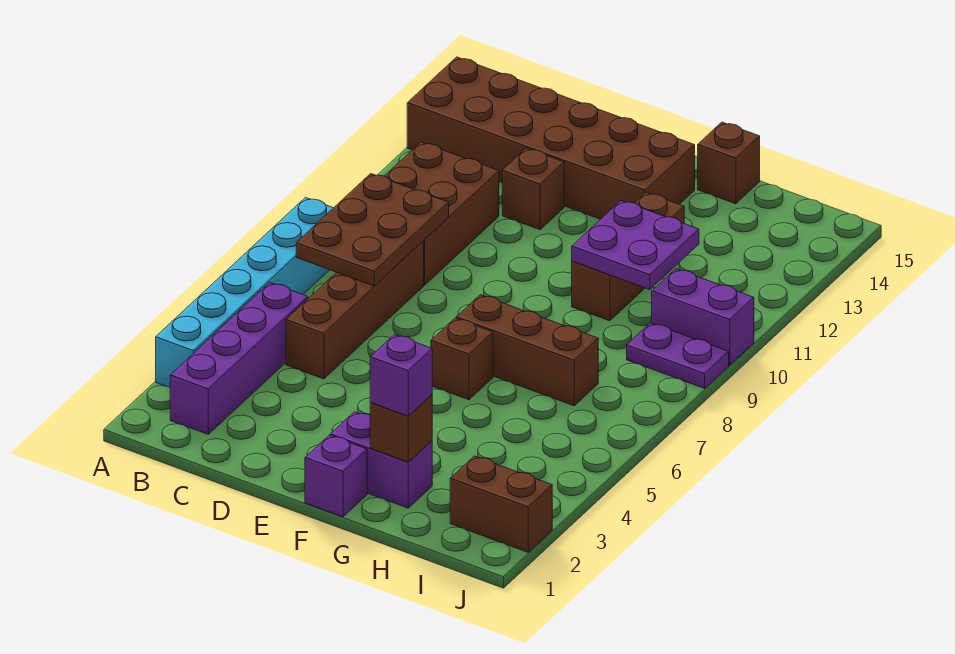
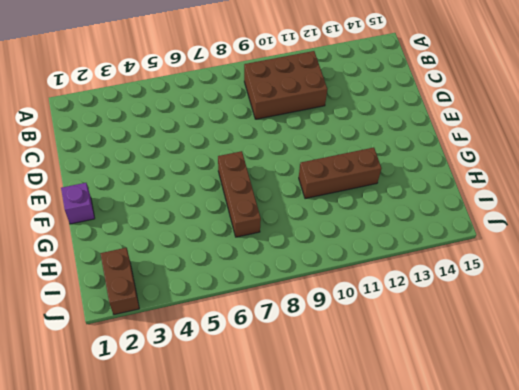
none -> cyan brick A3:A8 level 1
none -> brown brick A13:F14 level 1
none -> purple brick B2:B5 level 1

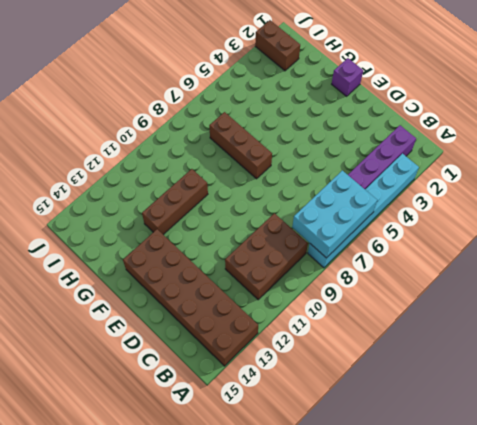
cyan brick A6:B8 level 2 -> brown plate B7:C9 level 2
none -> brown brick C5:C8 level 1
none -> brown brick D12 level 1
none -> purple brick F2:G2 level 1

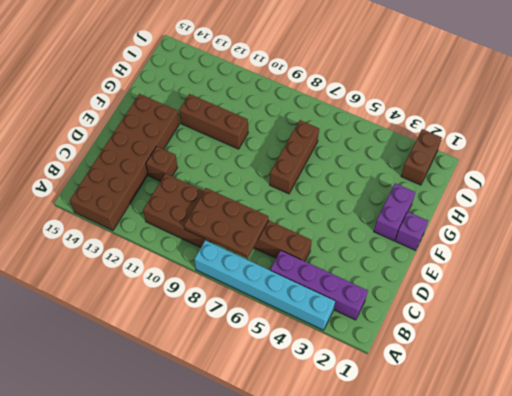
none -> brown brick F6 level 1
none -> brown brick G15 level 1
none -> purple plate I9:J9 level 1

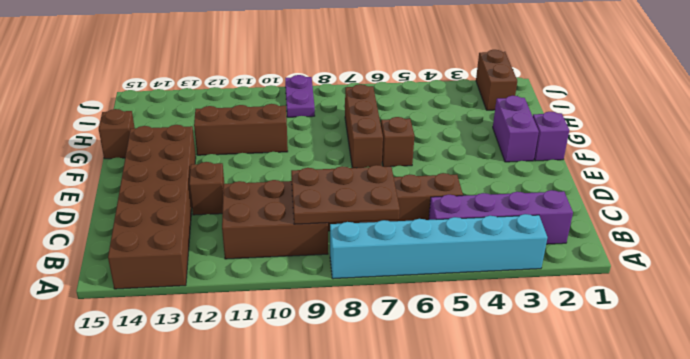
none -> purple brick I10:J10 level 1
none -> brown brick G2 level 2
none -> purple plate G10:H11 level 2

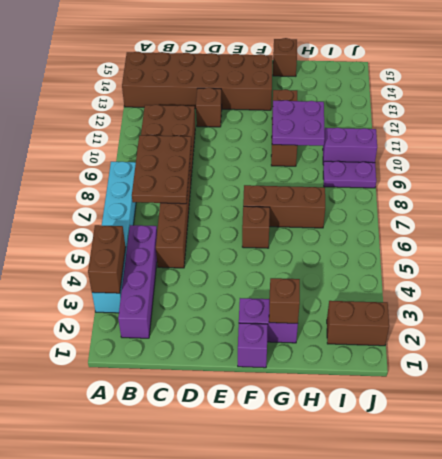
brown brick A3:A4 level 2 -> none
none -> purple brick G2 level 3

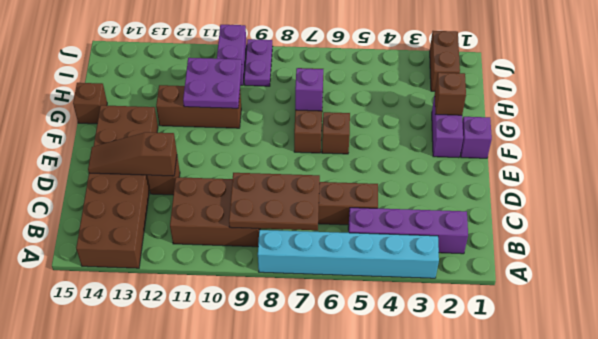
brown slope D12:D14 level 2 top 12 -> none
purple brick G7 level 2 -> purple brick G2 level 3

